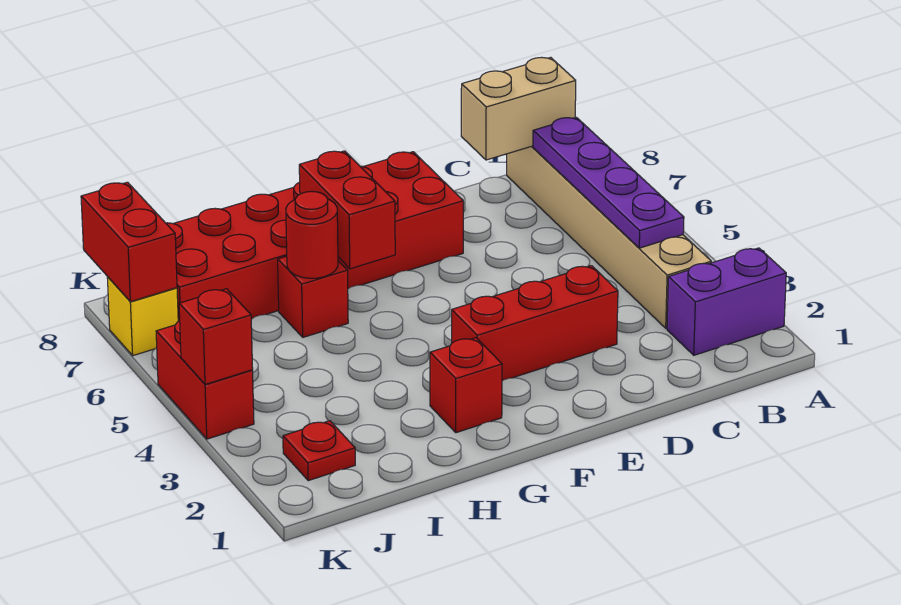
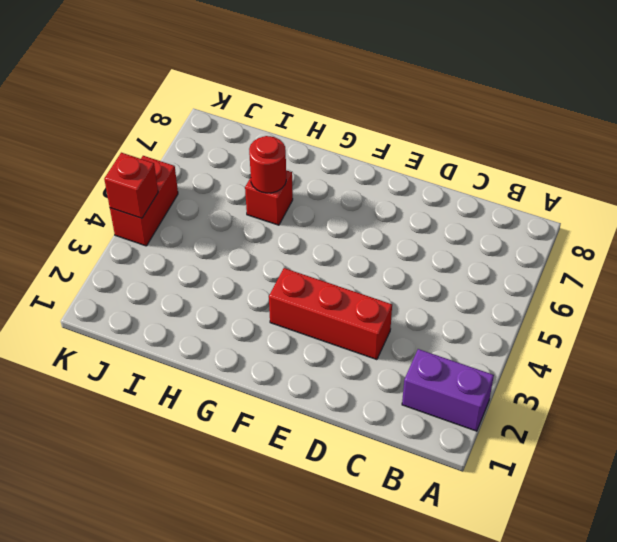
none -> tan brick B3:B8 level 1
none -> red brick E7:J8 level 1
none -> red brick G2 level 1

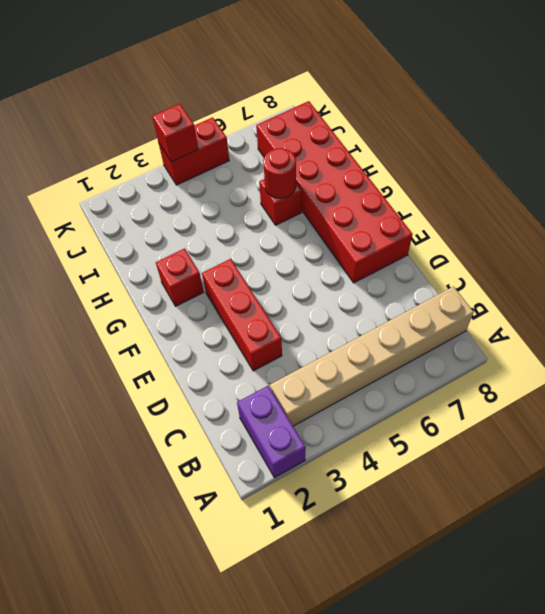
none -> red plate J2 level 1
none -> yellow brick K7 level 1
none -> purple plate B4:B7 level 2

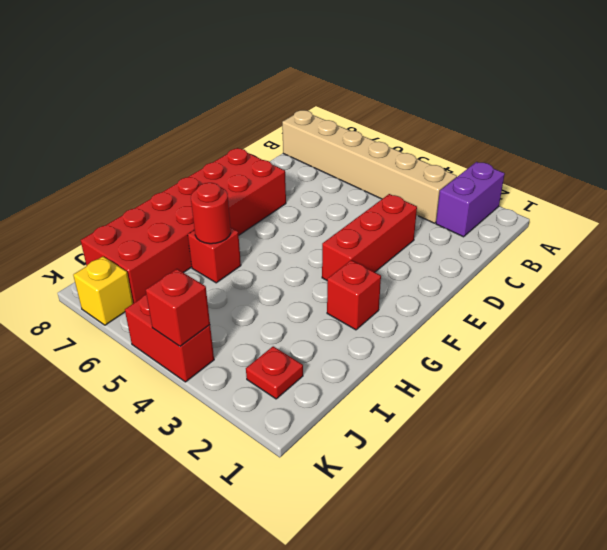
none -> purple plate B4:B7 level 2
none -> tan brick B8:C8 level 2
none -> red brick G6:G7 level 2

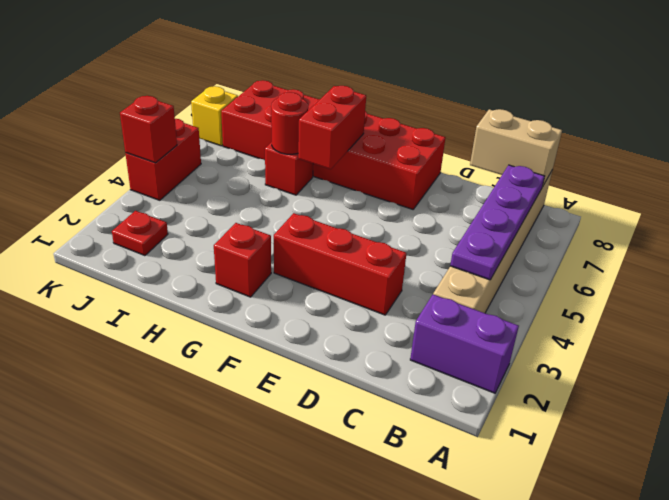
none -> red brick K7:K8 level 2

